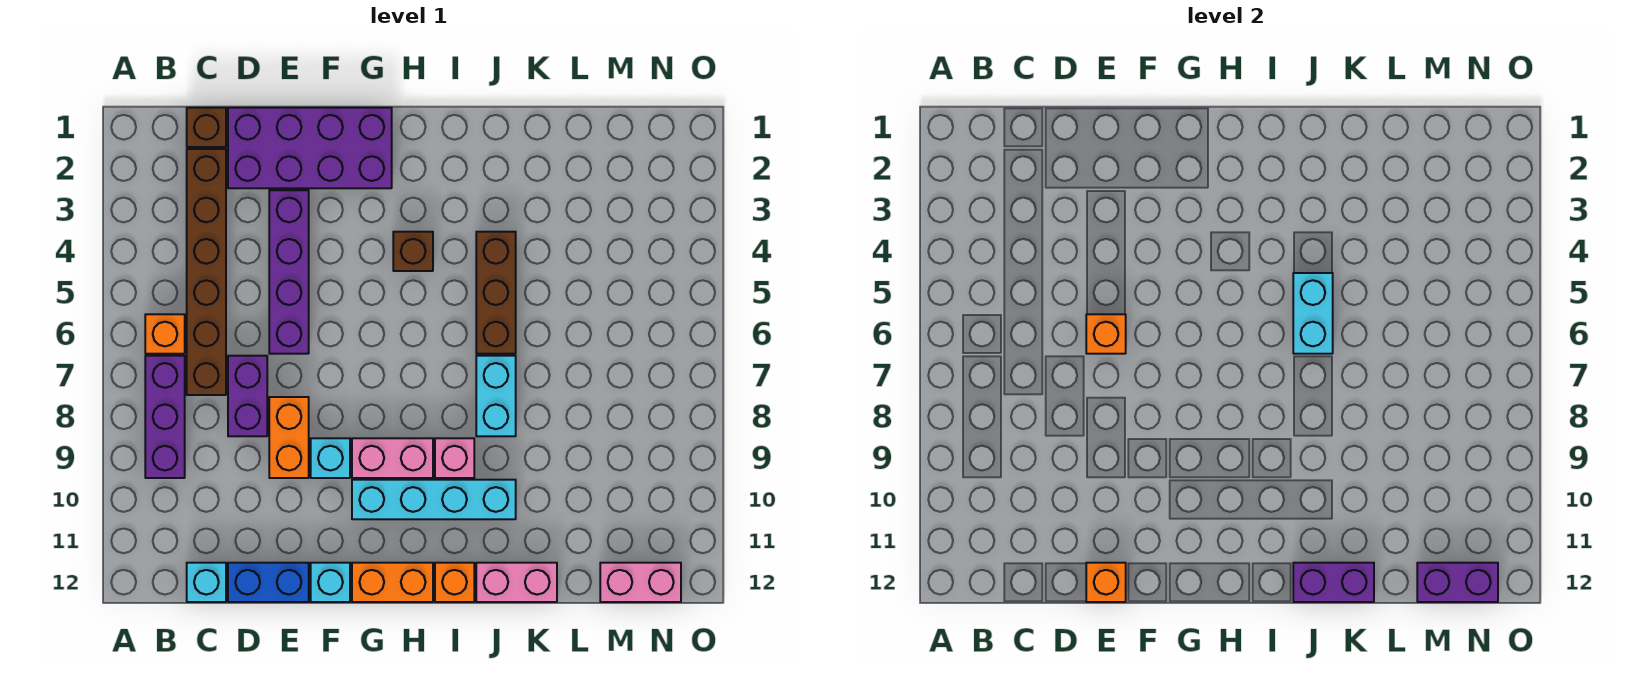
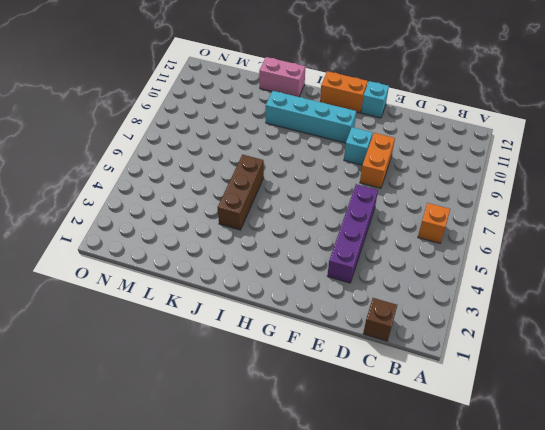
none -> purple brick B7:B9 level 1
none -> brown brick C2:C7 level 1
none -> cyan brick C12 level 1

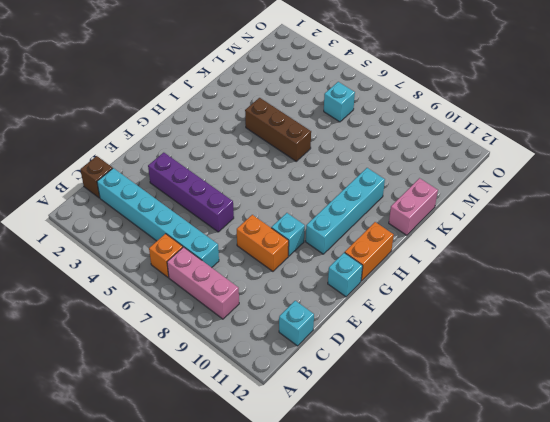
pink brick B7:B9 level 1 -> purple brick B7:B9 level 1
cyan brick C2:C7 level 1 -> brown brick C2:C7 level 1
cyan brick M6 level 1 -> none
none -> purple brick D1:G2 level 1
none -> purple brick D7:D8 level 1
none -> blue brick D12:E12 level 1

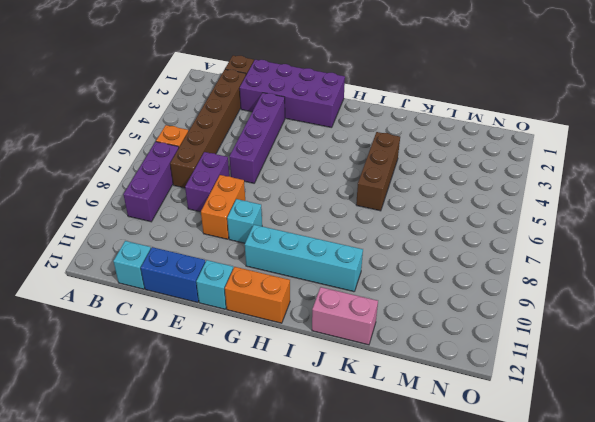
none -> pink brick G9:H9 level 1
none -> brown brick H4 level 1
none -> pink brick I9 level 1

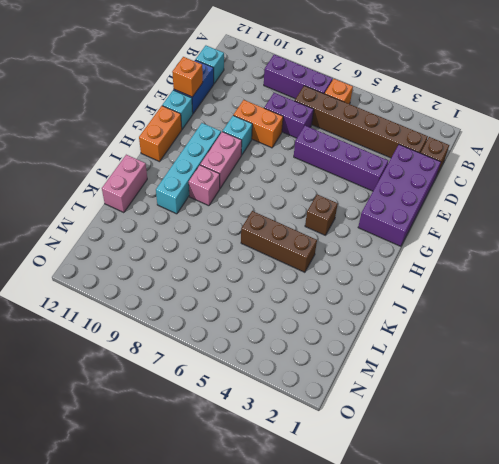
none -> orange brick I12 level 1
none -> cyan brick J7:J8 level 1
none -> pink brick M12:N12 level 1

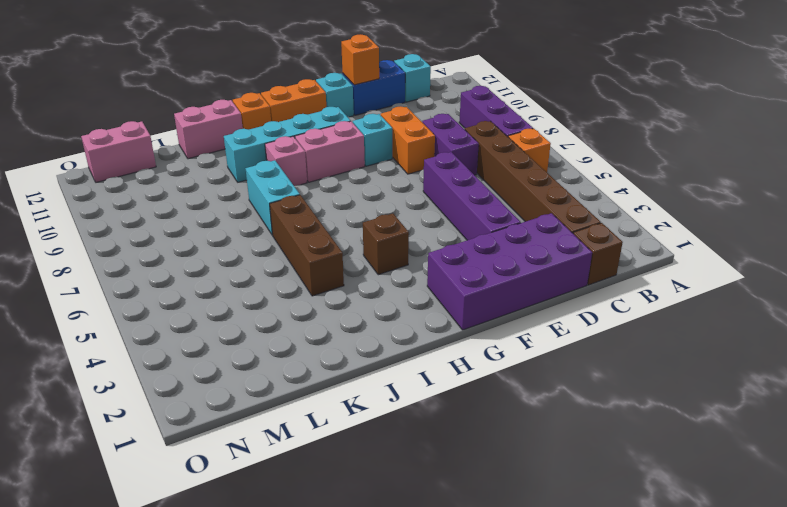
none -> orange brick E6 level 2
none -> cyan brick J5:J6 level 2
none -> purple brick J12:K12 level 2

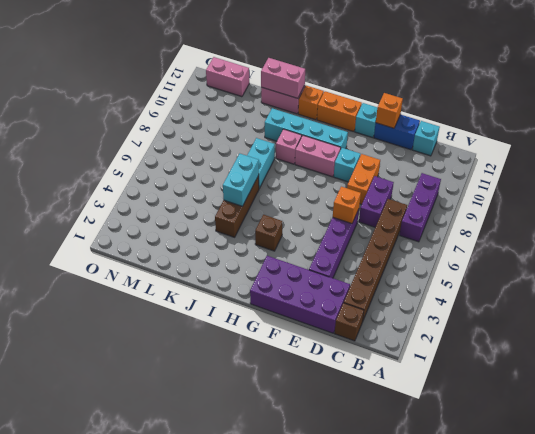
pink brick J12:K12 level 2 -> purple brick J12:K12 level 2
none -> orange brick B6 level 1
none -> purple brick M12:N12 level 2

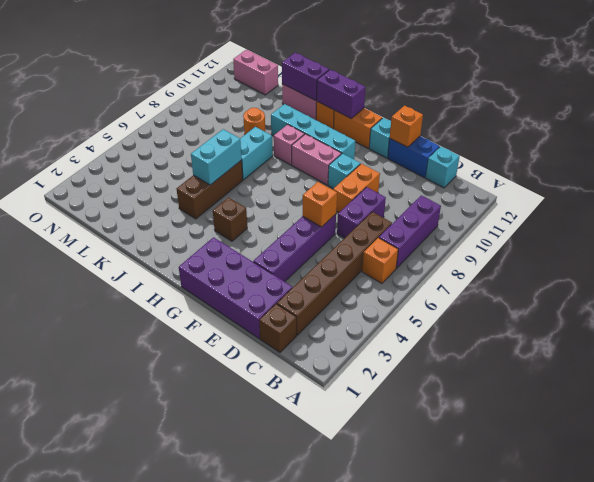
purple brick H12:I12 level 2 -> purple brick M12:N12 level 2
orange round brick K9 level 1 -> none

